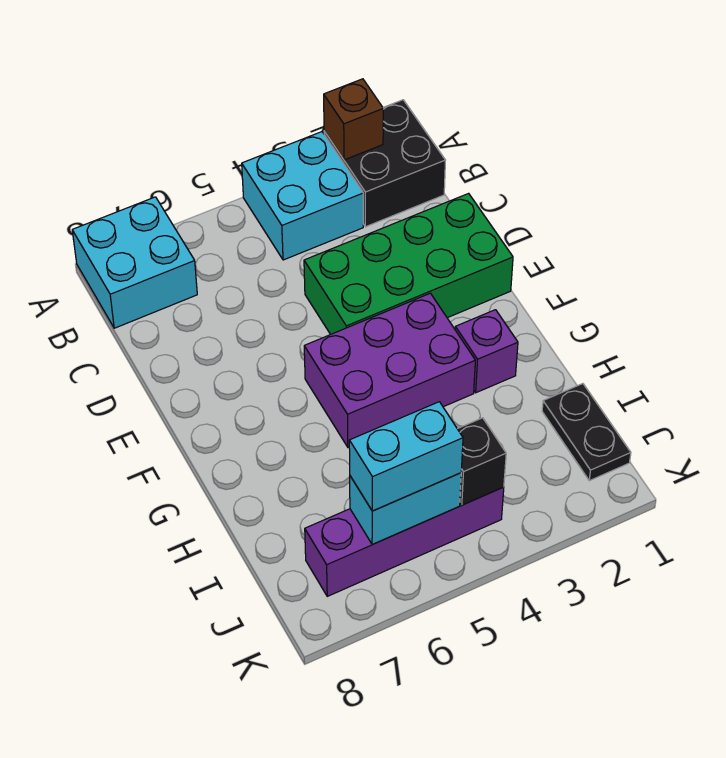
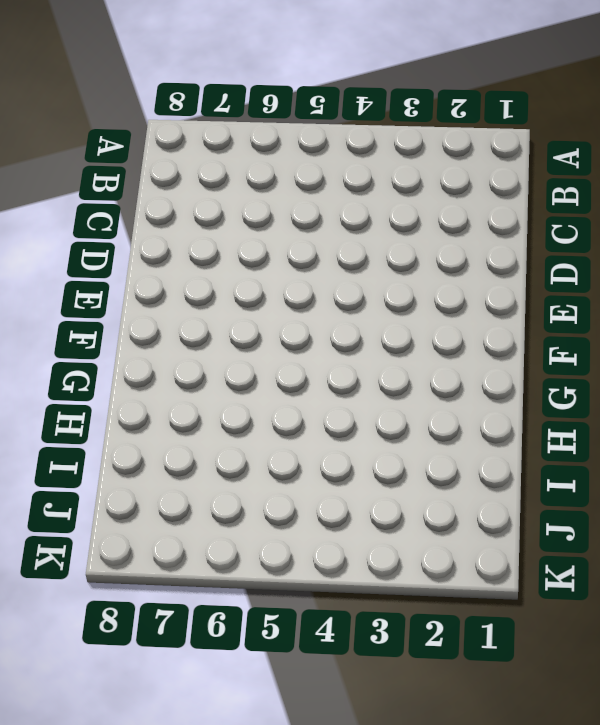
none -> black brick A1:B2 level 1
none -> cyan brick A3:B4 level 1
none -> cyan brick A7:B8 level 1

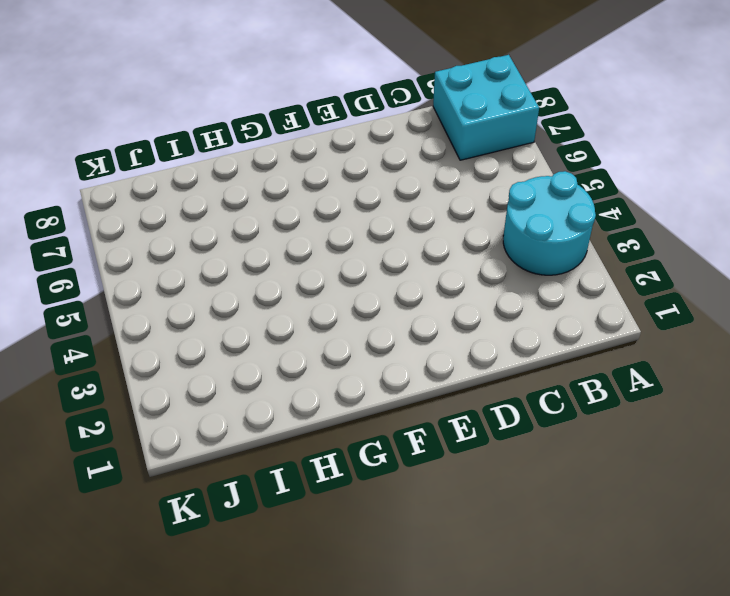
cyan round brick A3:B4 level 1 -> cyan brick A3:B4 level 1
none -> black brick A1:B2 level 1
none -> green brick D1:E4 level 1
none -> purple brick F3:G5 level 1

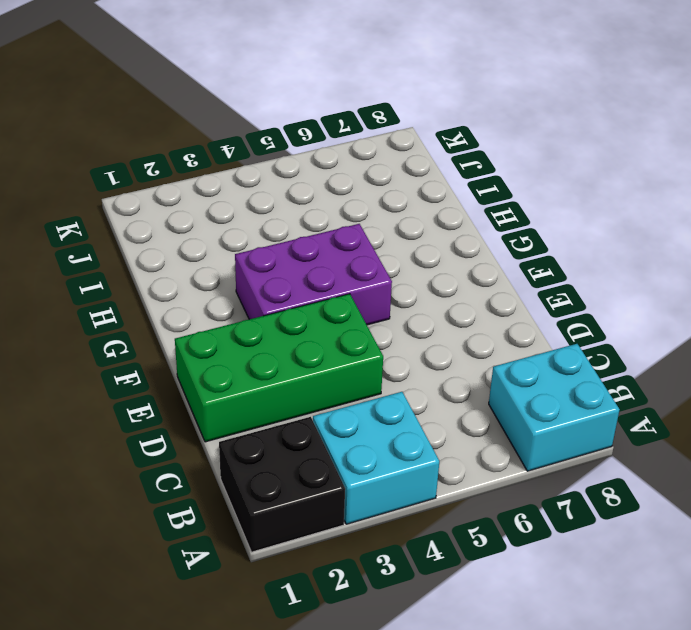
none -> purple brick G2 level 1
none -> black plate I1:J1 level 1
none -> purple brick J4:J7 level 1

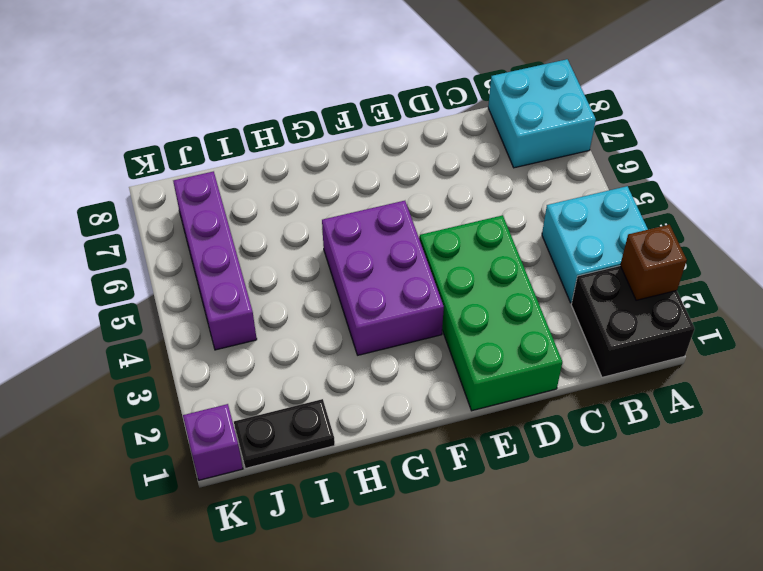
purple brick K1 level 1 -> purple brick G2 level 1
none -> black brick J4 level 2
none -> cyan brick J5:J6 level 2
none -> cyan brick J5:J6 level 3

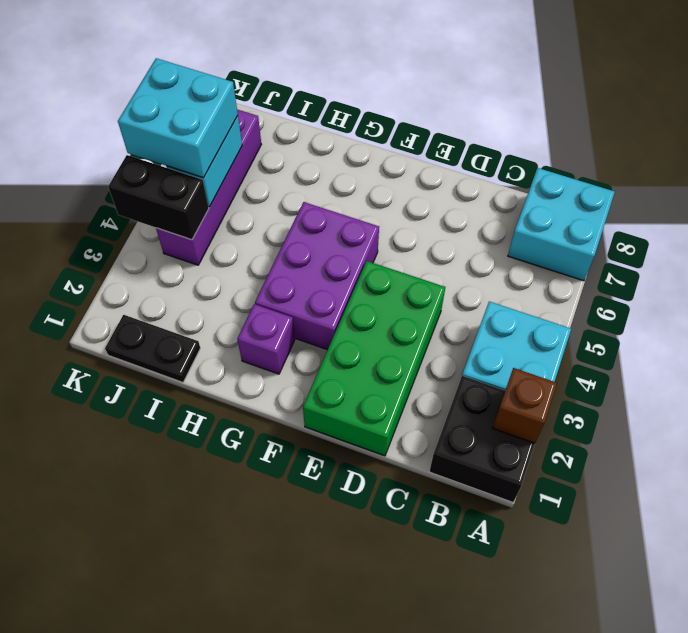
black brick J4:K4 level 2 -> black brick J4 level 2
cyan brick J5:K6 level 3 -> cyan brick J5:J6 level 3

